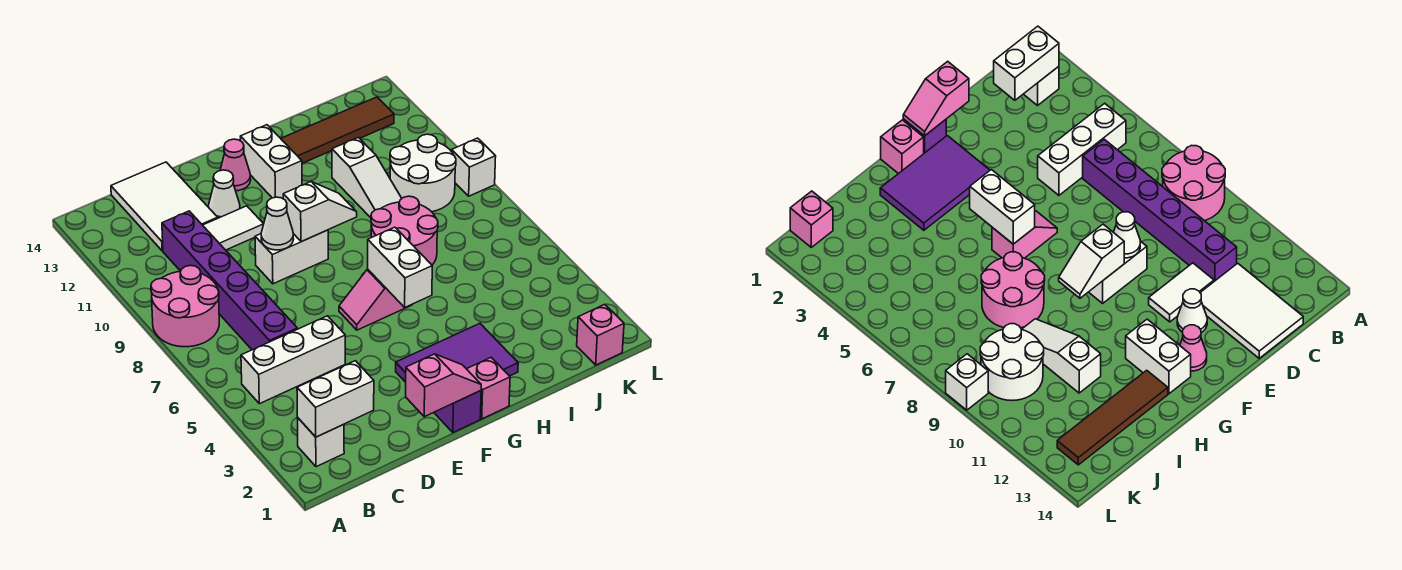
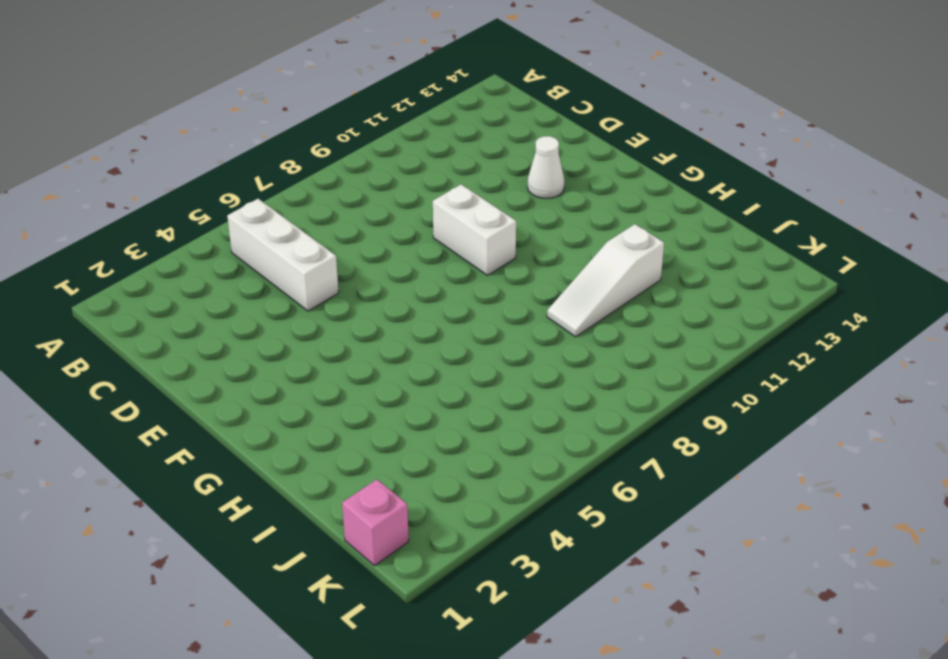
none -> pink round brick A8:B9 level 1
none -> white brick B2 level 1
none -> purple brick C6:C11 level 1

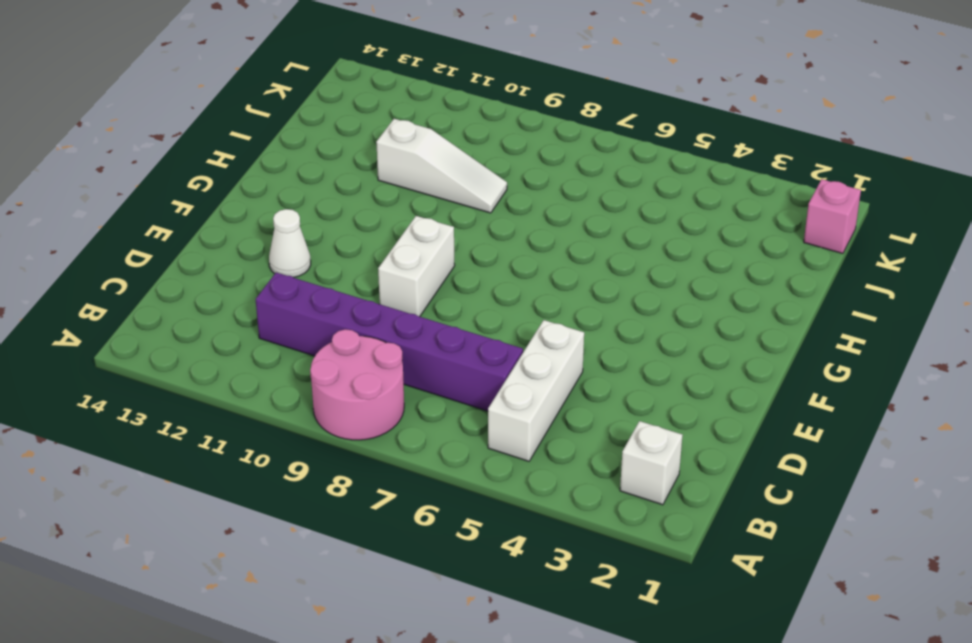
none -> white tile C12:D14 level 1
none -> white tile D11:E11 level 1
none -> purple brick F1 level 1

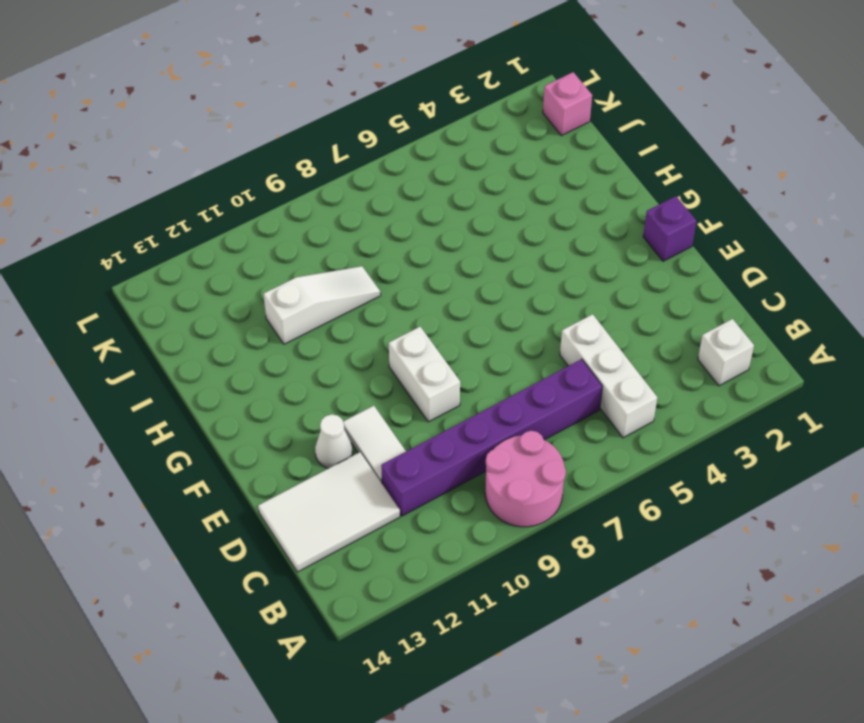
none -> purple tile F2:H3 level 1
none -> pink slope F6:G6 level 1 top G
none -> pink cone F13 level 1

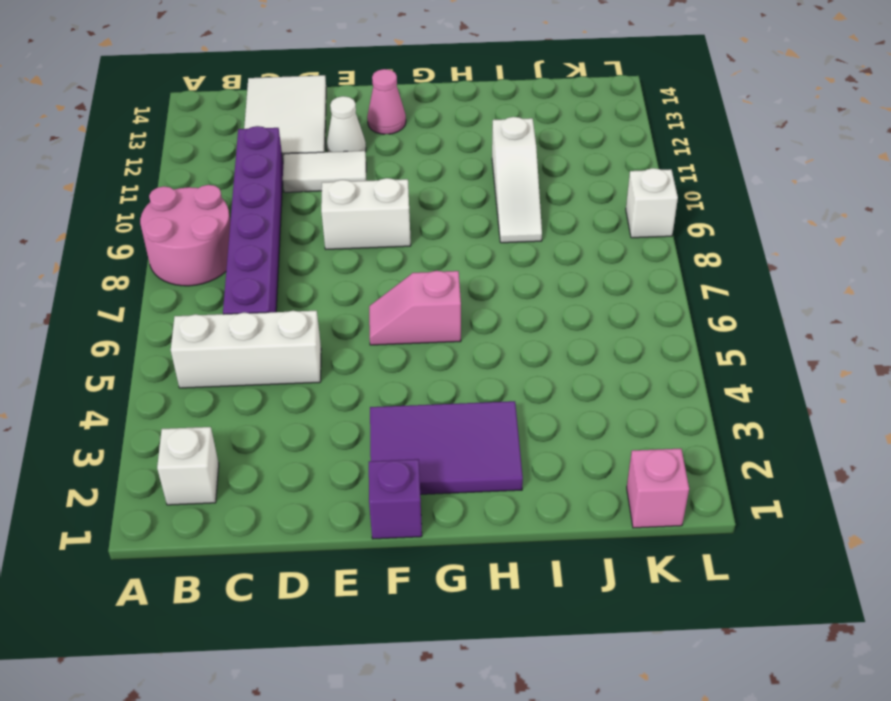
none -> pink brick G1 level 1
none -> white brick G12:G13 level 1
none -> pink round brick H7:I8 level 1

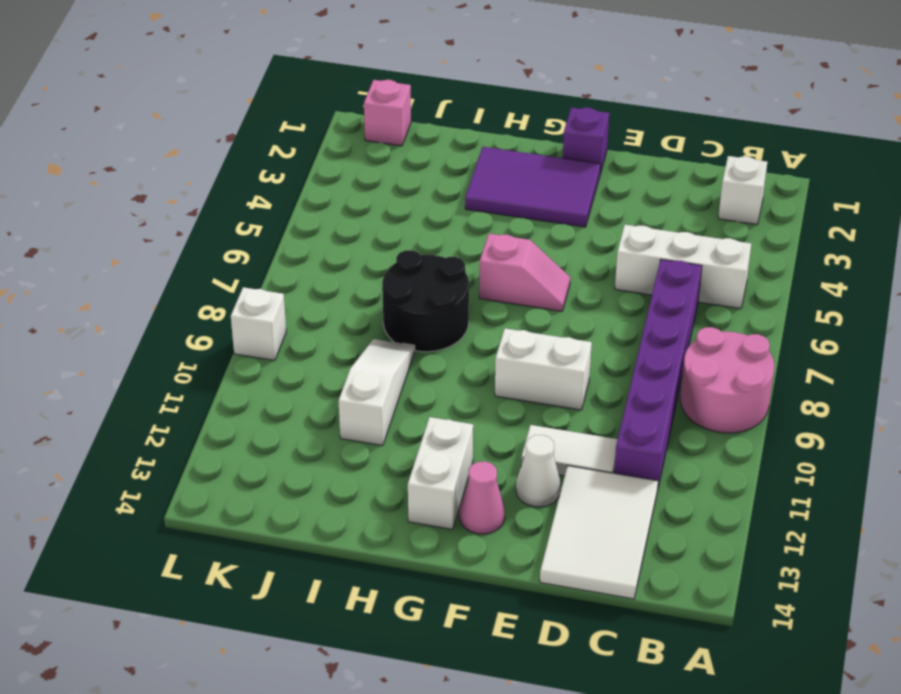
black round brick H7:I8 level 1 -> pink round brick H7:I8 level 1
none -> pink brick G1 level 1
none -> brown tile H13:K13 level 1
none -> white round brick J9:K10 level 1

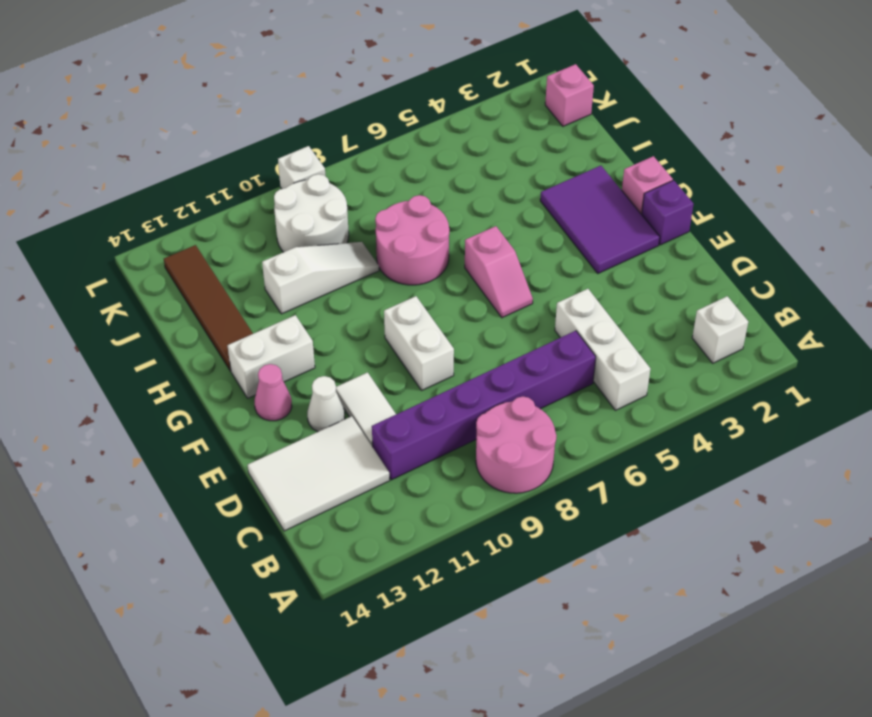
none -> white brick B2:C2 level 2
none -> pink slope E1:F1 level 2 top E
none -> white cone E9 level 2

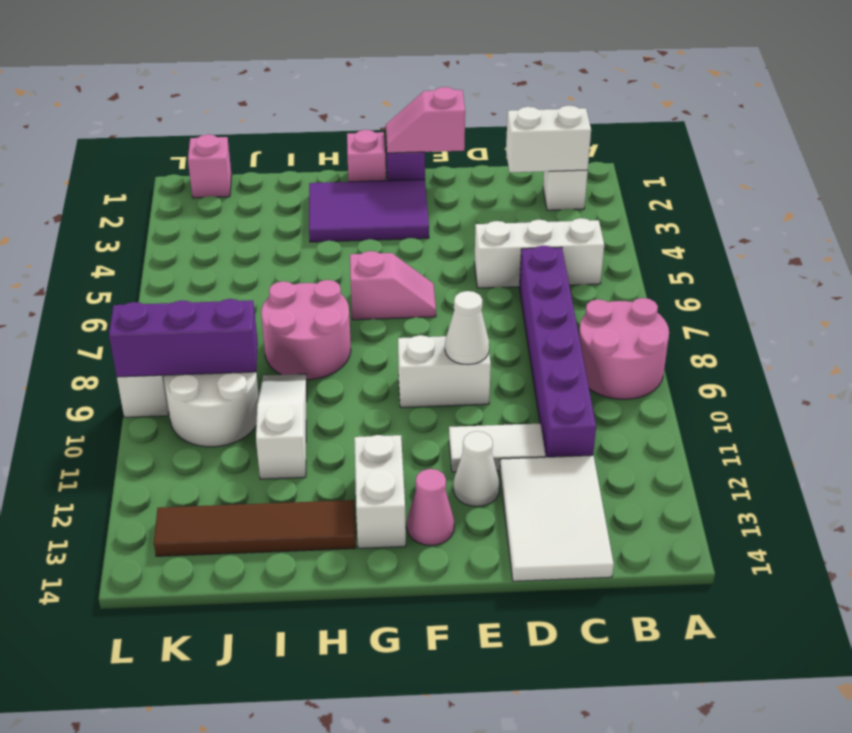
purple brick J9:L9 level 2 -> none
none -> white slope F9:G9 level 2 top F
none -> white brick G5:G6 level 2

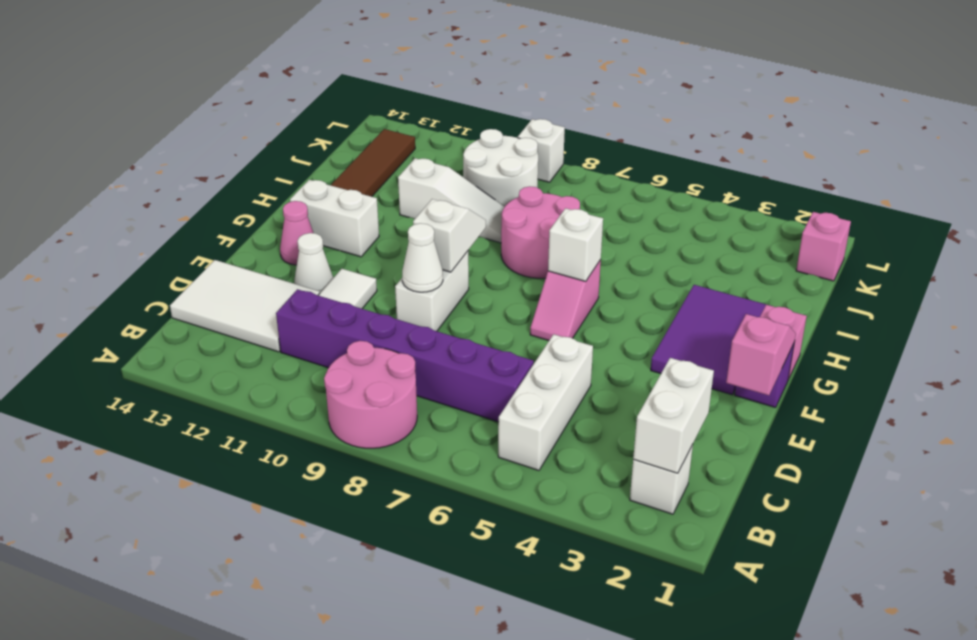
white brick G6 level 2 -> white brick G5:G6 level 2

